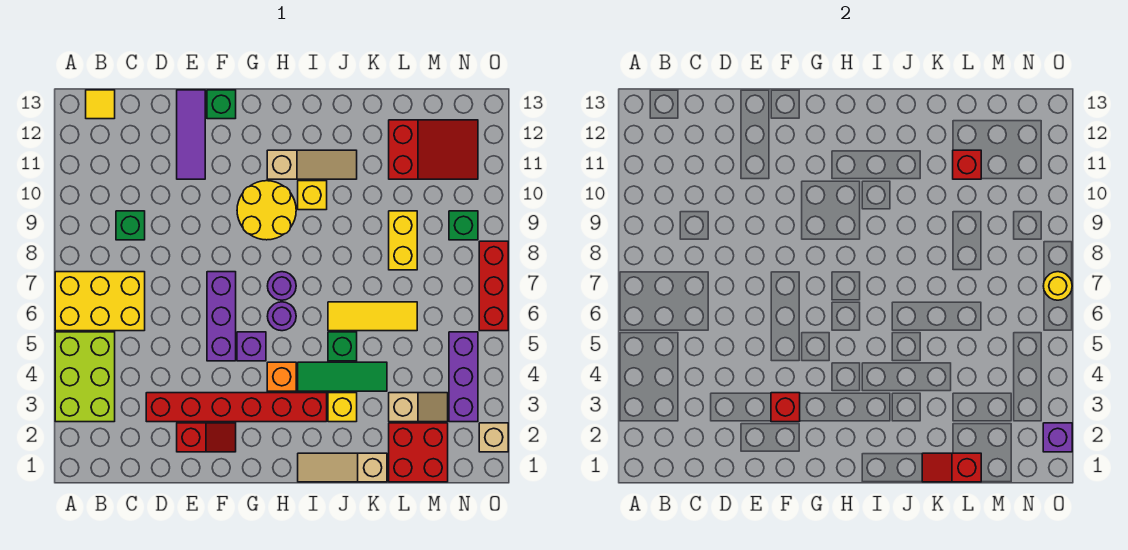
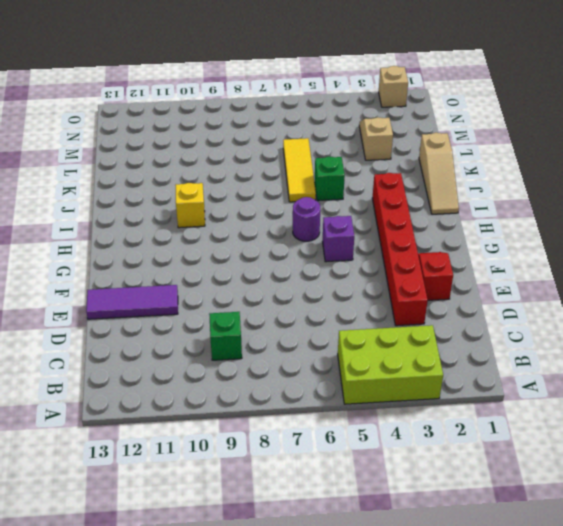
none -> yellow brick A6:C7 level 1
none -> yellow tile B13 level 1
none -> purple brick F5:F7 level 1
none -> green brick F13 level 1

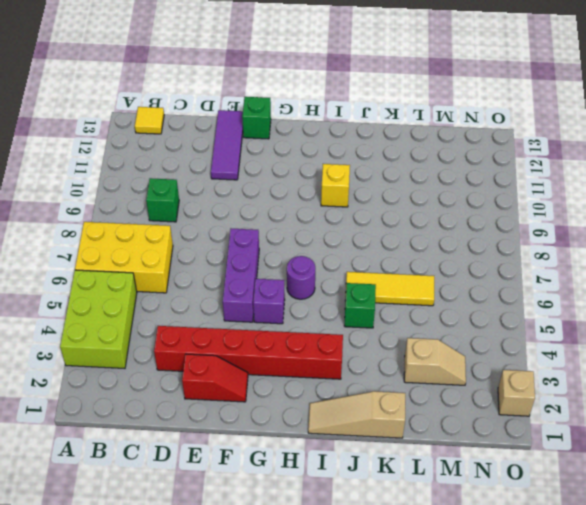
none -> yellow round brick G9:H10 level 1
none -> orange brick H4 level 1
none -> purple round brick H7 level 1
none -> tan slope H11:J11 level 1 top H

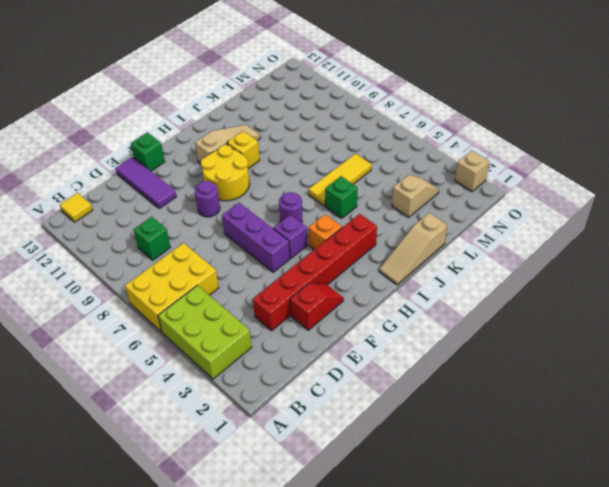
purple round brick F9 level 1 -> purple round brick H7 level 1
none -> green tile I4:K4 level 1
none -> yellow brick J3 level 1
none -> red brick L1:M2 level 1
none -> yellow brick L8:L9 level 1

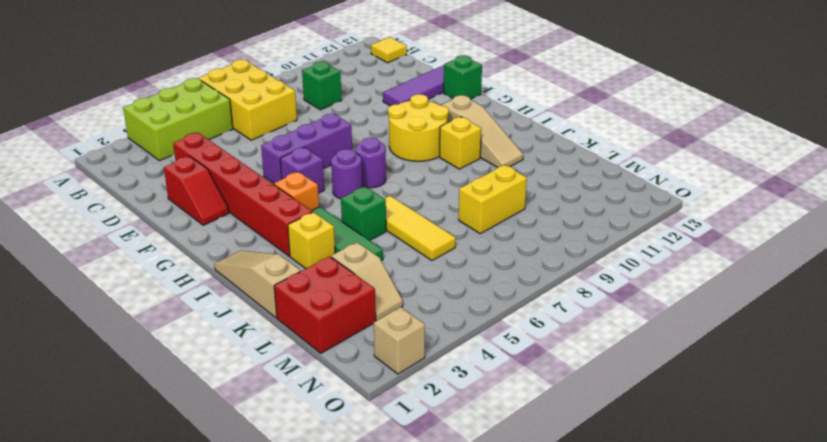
none -> red slope L11:N12 level 1 top L
none -> purple brick N3:N5 level 1
none -> green brick N9 level 1
none -> red brick O6:O8 level 1

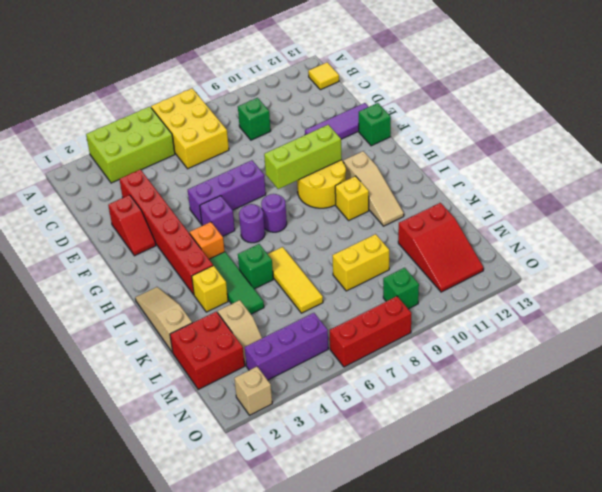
lime brick G8:G10 level 2 -> none
none -> red brick F3 level 2
none -> red slope K1:L1 level 2 top L
none -> red brick L11 level 2
none -> purple brick O2 level 2

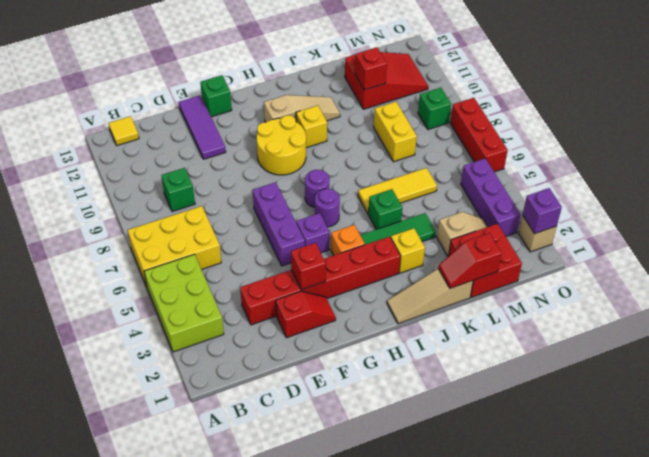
none -> yellow round brick O7 level 2

